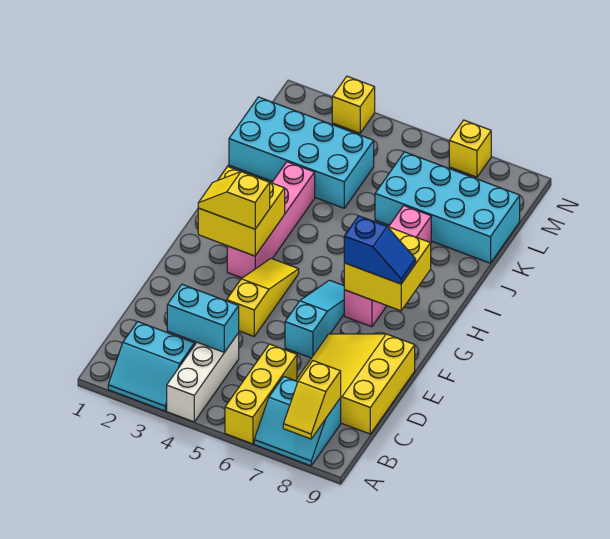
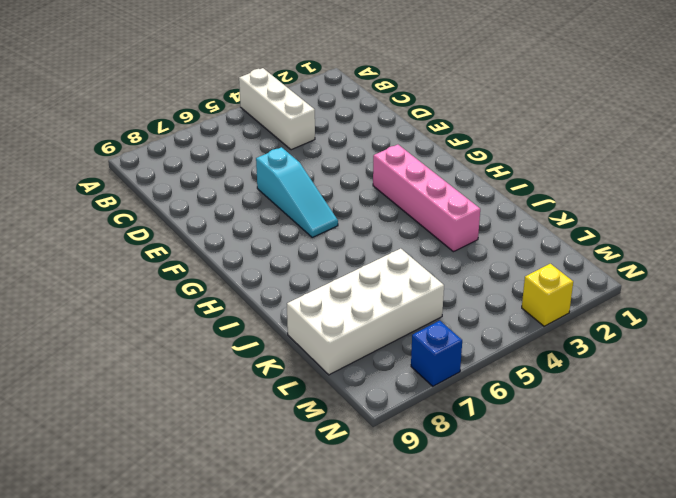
white brick K6:L9 level 1 -> cyan brick K6:L9 level 1
blue brick N7 level 1 -> yellow brick N7 level 1
none -> cyan slope A2:B3 level 1 top B
none -> yellow brick A6:C6 level 1
none -> cyan slope A7:B8 level 1 top B

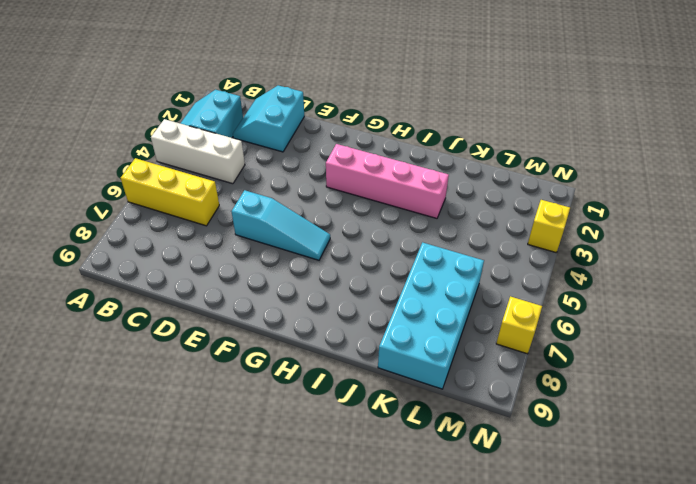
cyan slope C1:D2 level 1 top D -> cyan slope A7:B8 level 1 top B
none -> yellow slope C7:E9 level 1 top 9
none -> yellow slope E4:G4 level 1 top E
none -> pink brick G7:J7 level 1

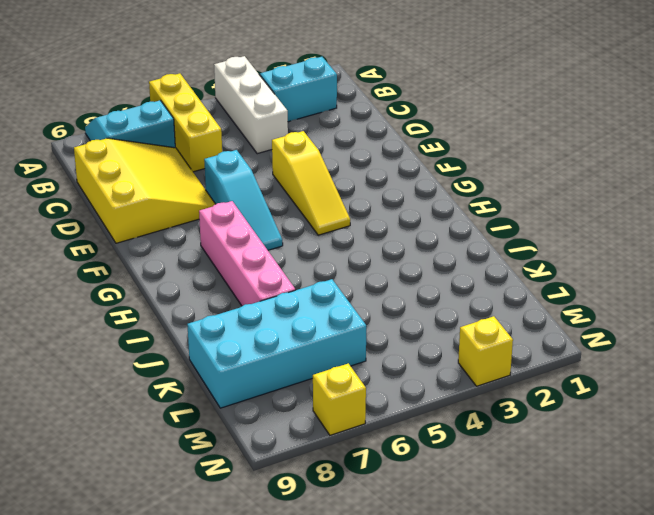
none -> pink brick G3:J3 level 1
none -> cyan brick K1:L4 level 1
none -> yellow slope A8:B8 level 2 top B

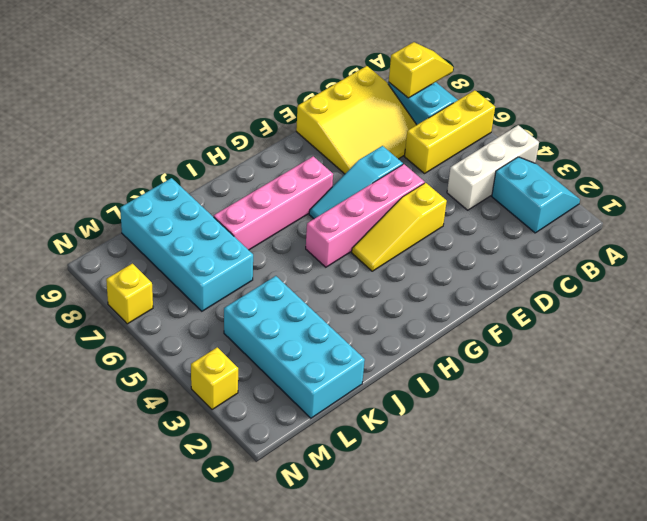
pink brick E5:H5 level 1 -> pink brick G3:J3 level 1
none -> cyan brick C3:C4 level 2
none -> yellow brick G2:H3 level 2
none -> yellow brick G7:H8 level 2

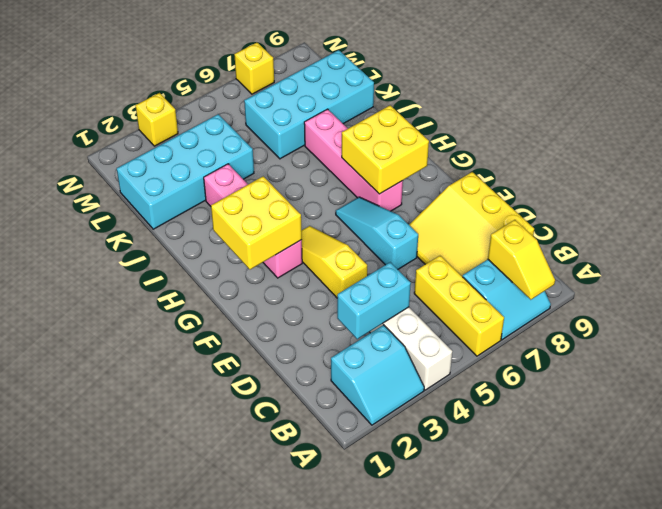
none -> yellow slope G2:G3 level 3 top 3
none -> blue slope G7:G8 level 3 top 7

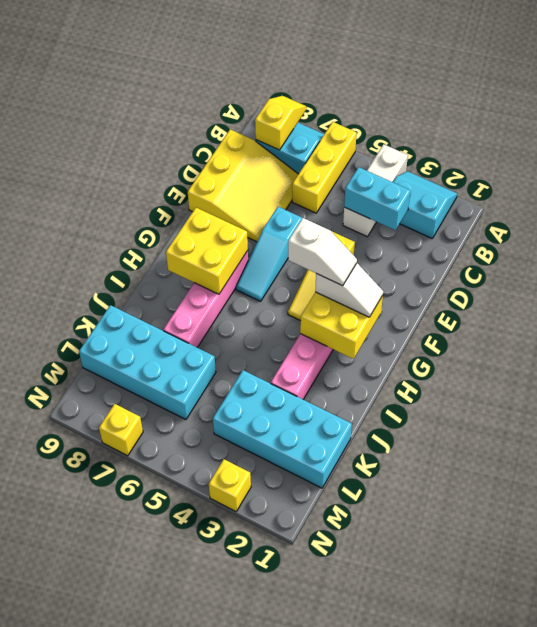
white slope G2:G3 level 3 top 3 -> yellow slope G2:G3 level 3 top 3
white slope G3:G4 level 4 top 4 -> none
none -> blue slope G7:G8 level 3 top 7

